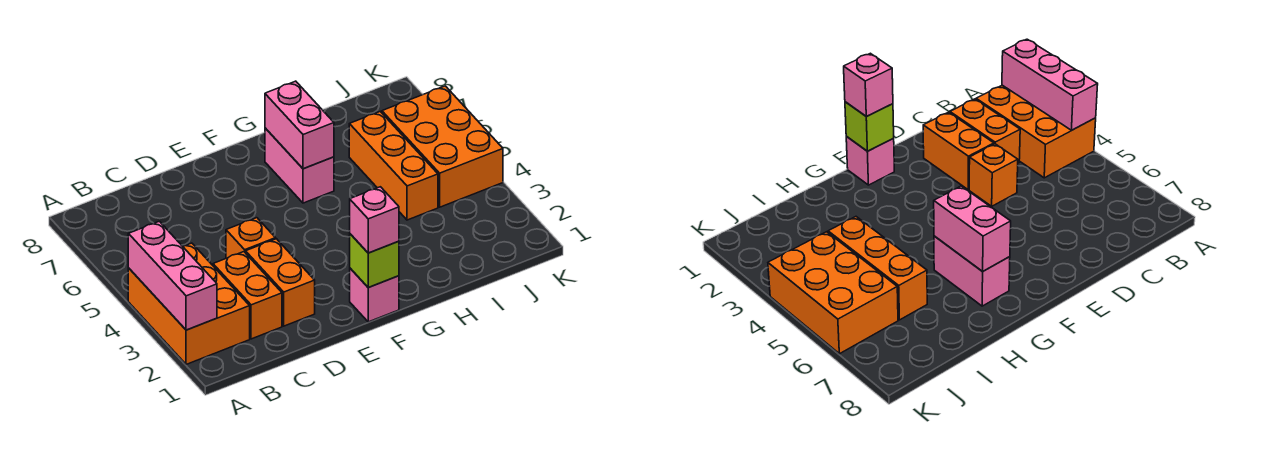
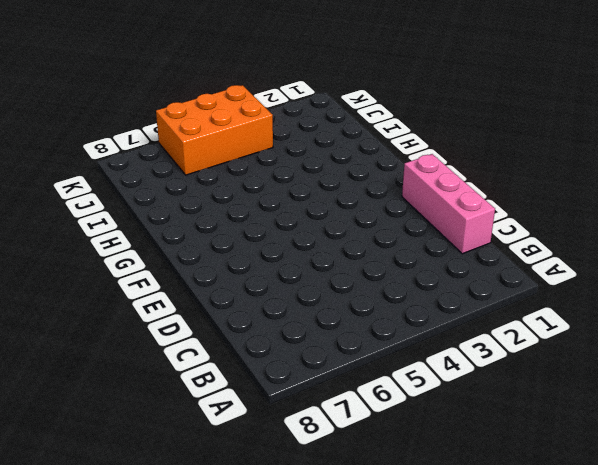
pink brick C1:E1 level 1 -> pink brick A2:A4 level 2
none -> orange brick A2:B4 level 1
none -> orange brick C2:C3 level 1
none -> orange brick D2:D3 level 1

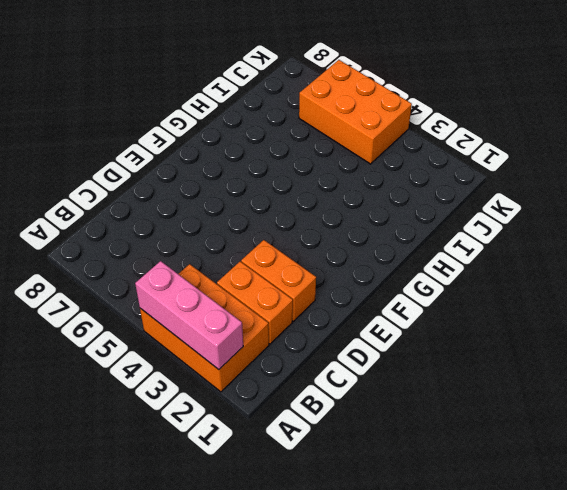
none -> orange brick D4 level 1
none -> pink brick F1 level 1
none -> pink brick G6:G7 level 1

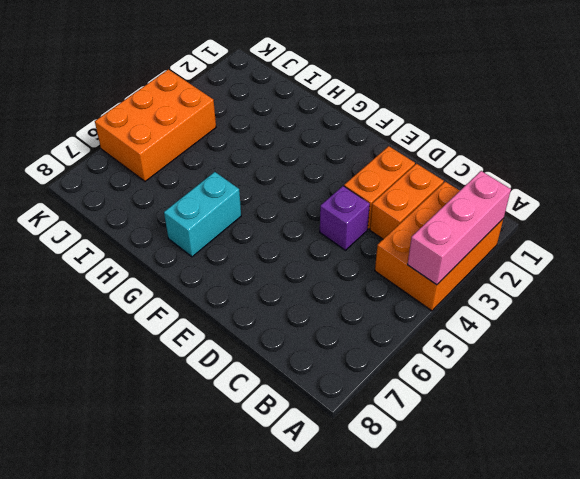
purple brick D4 level 1 -> orange brick D4 level 1
cyan brick G6:G7 level 1 -> pink brick G6:G7 level 1
none -> pink brick F1 level 1
none -> orange brick I4:I6 level 1
none -> lime brick F1 level 2

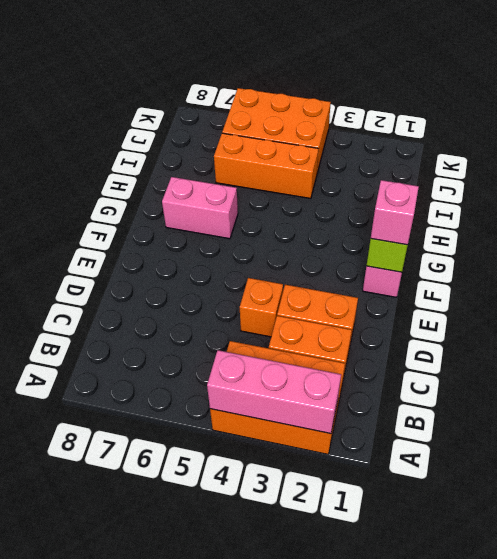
none -> pink brick G6:G7 level 2

